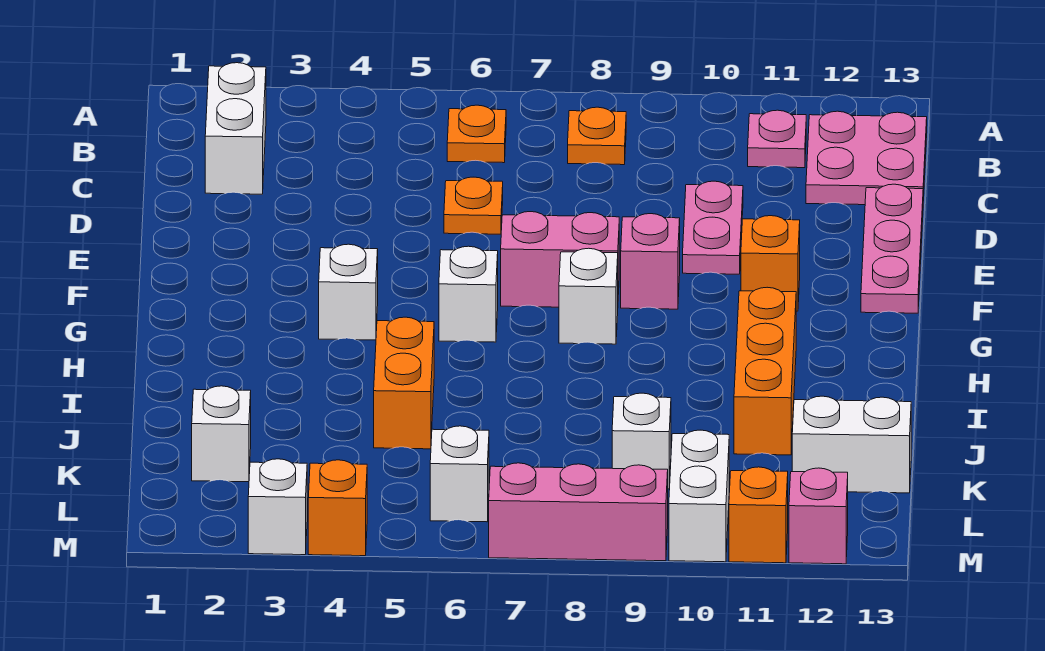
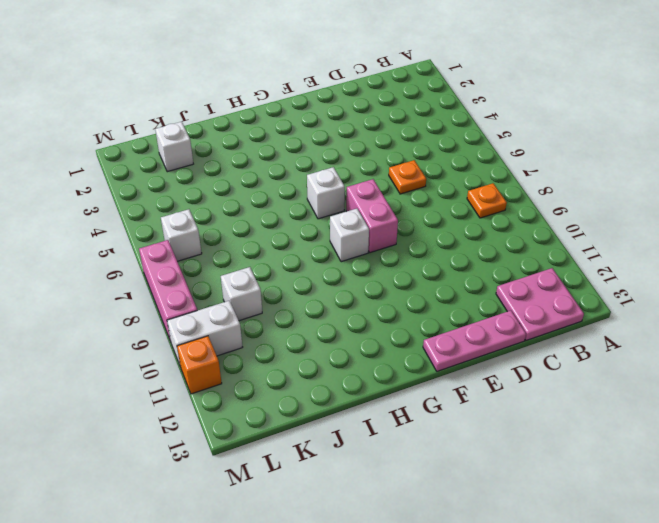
none -> white brick B2:C2 level 1
none -> orange plate B6 level 1
none -> pink plate B11 level 1

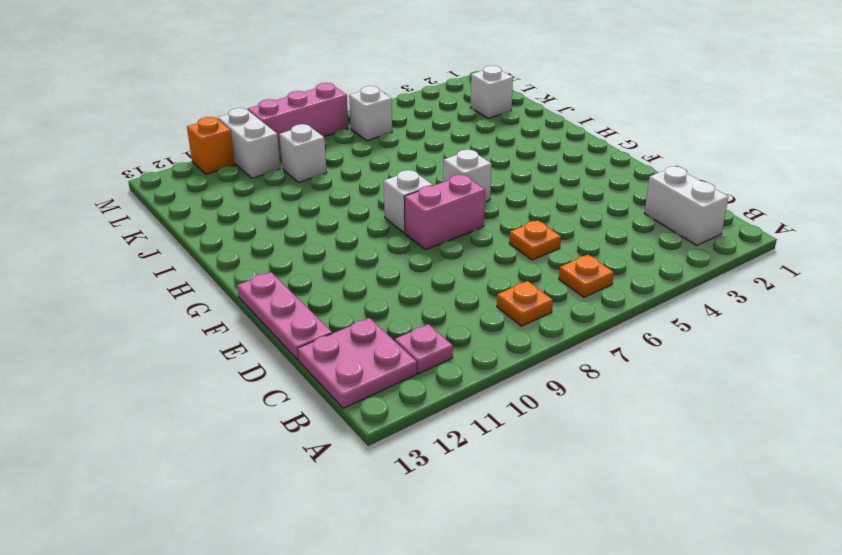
none -> pink plate D10:E10 level 1
none -> pink brick F9 level 1
none -> orange brick F11 level 1

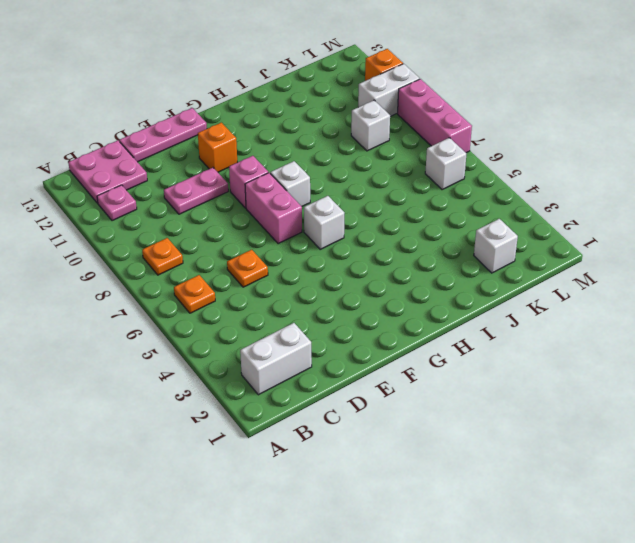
none -> white brick G4 level 1
none -> orange brick H11:J11 level 1
none -> orange brick I5:J5 level 1

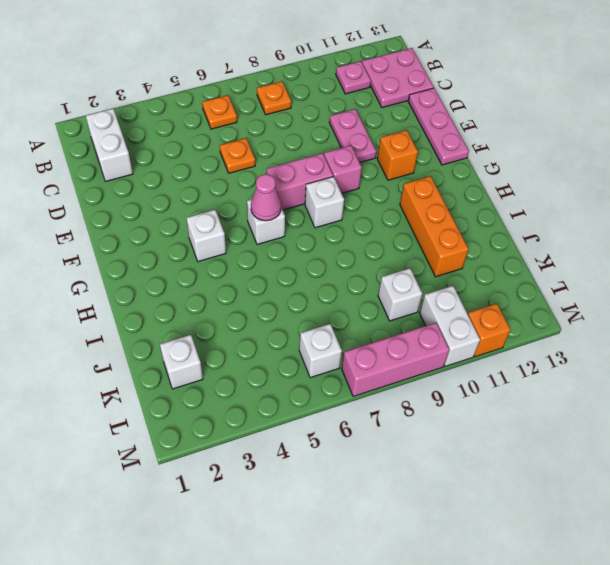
pink cone G6 level 2 -> none
none -> orange brick I5:J5 level 1
none -> white brick K12:K13 level 1
none -> white brick M3 level 1

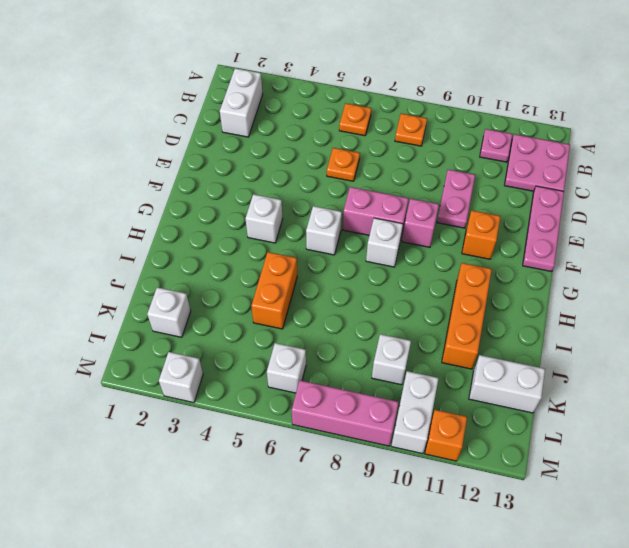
none -> orange brick M4 level 1
none -> pink brick M12 level 1

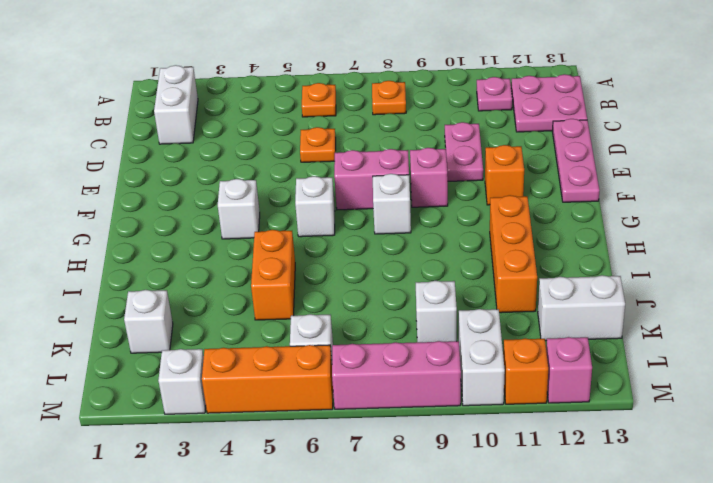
orange brick M4:M6 level 1 -> orange brick M4 level 1

